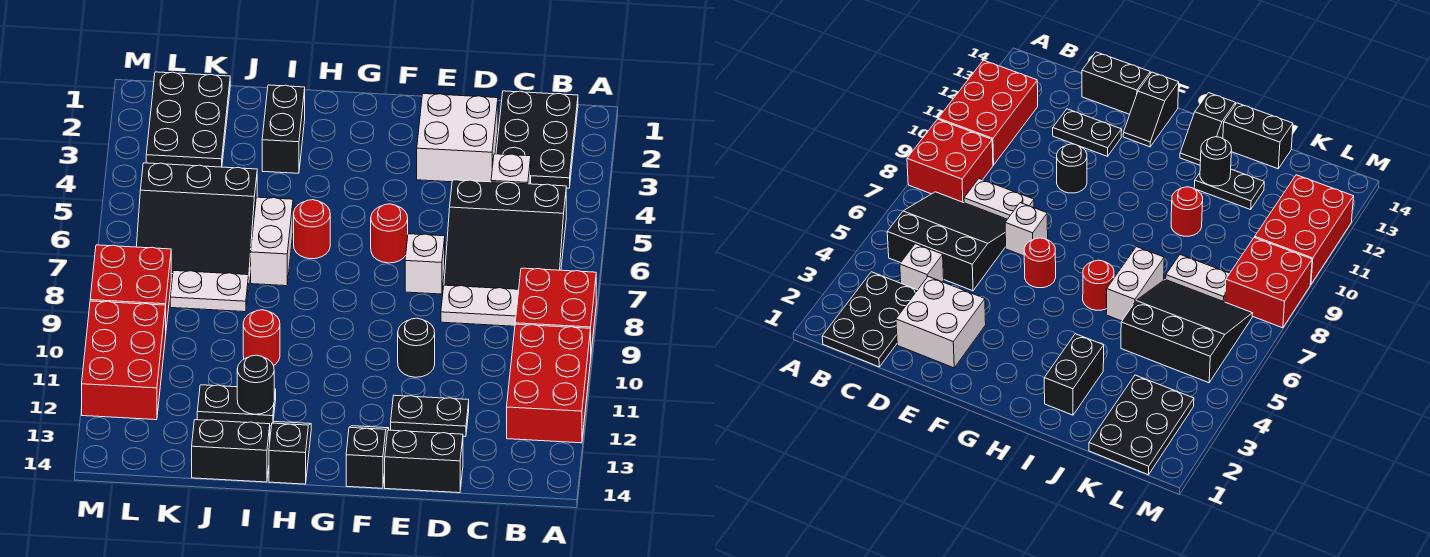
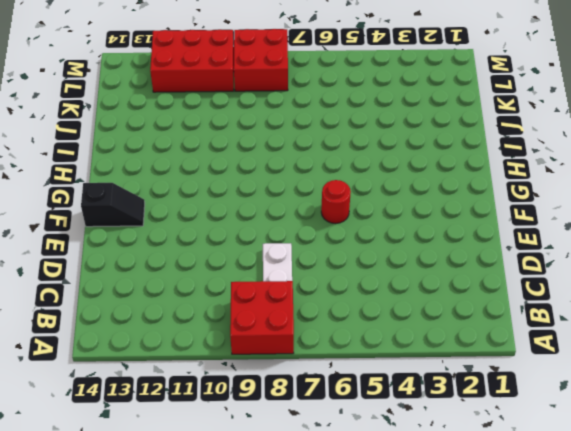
none -> red brick A10:B12 level 1
none -> black plate B1:C3 level 1
none -> black slope B5:D7 level 1 top 5

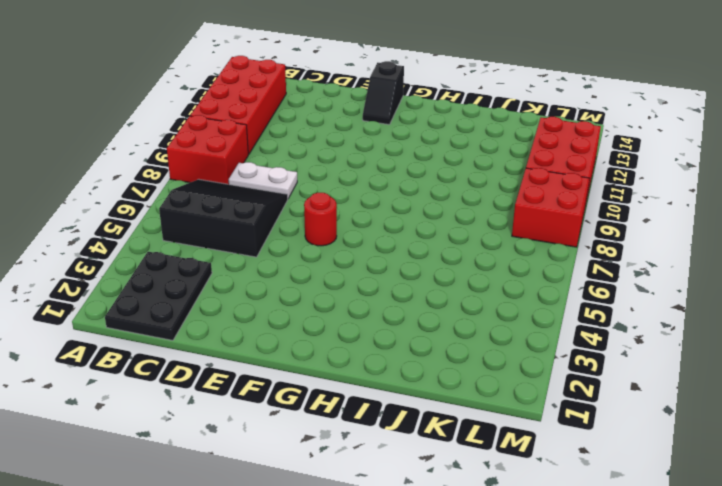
red brick A10:B13 level 1 -> red brick A10:B12 level 1
none -> white brick C4 level 1
none -> white brick D2:E3 level 1
none -> black plate D12:E12 level 1

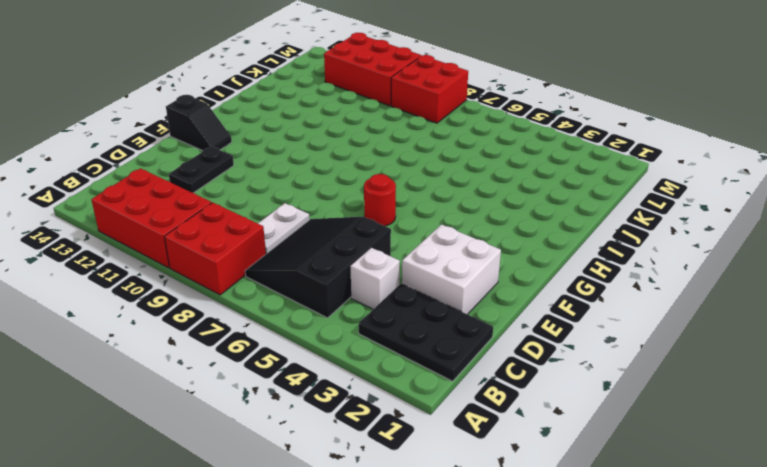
none -> black brick D14:E14 level 1
none -> white brick E7 level 1
none -> black round brick E10 level 1

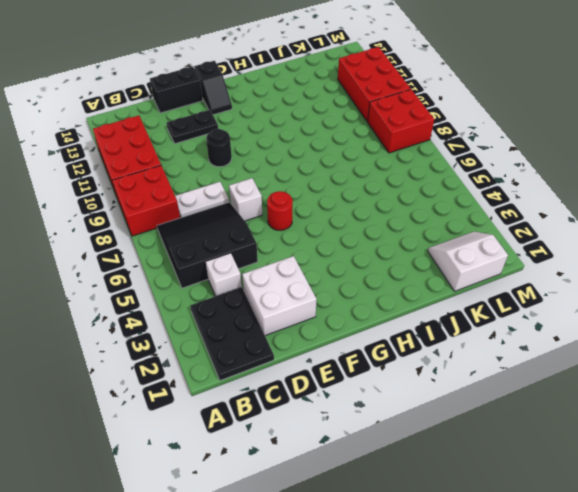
white slope K1:L2 level 1 top 1 -> black plate K1:L3 level 1
none -> red round brick H6 level 1
none -> black slope H13:H14 level 1 top 14
none -> black brick I2:I3 level 1

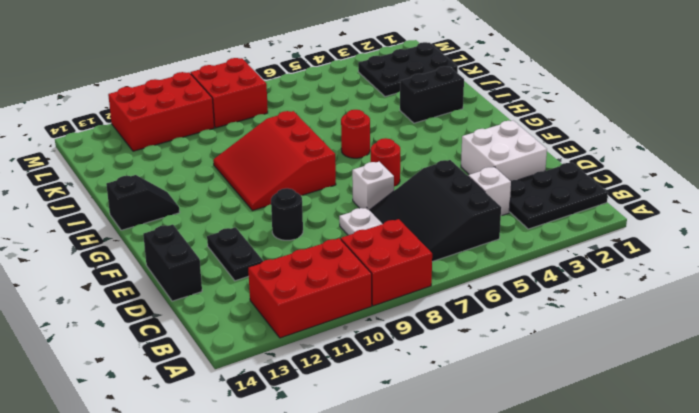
red slope G8:I10 level 1 top 8 -> red round brick I10 level 1
none -> black slope F13:F14 level 1 top 14
none -> white brick I6:I7 level 1
none -> black plate I12:J12 level 1

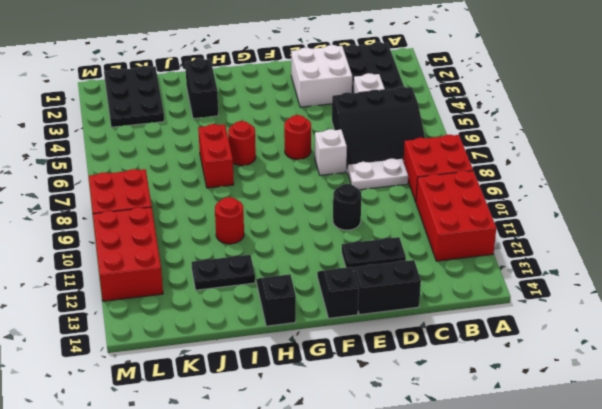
red brick I6:I7 level 1 -> white brick I6:I7 level 1
none -> black brick I14:J14 level 1
none -> black slope J5:L7 level 1 top 5
none -> white plate J8:K8 level 1

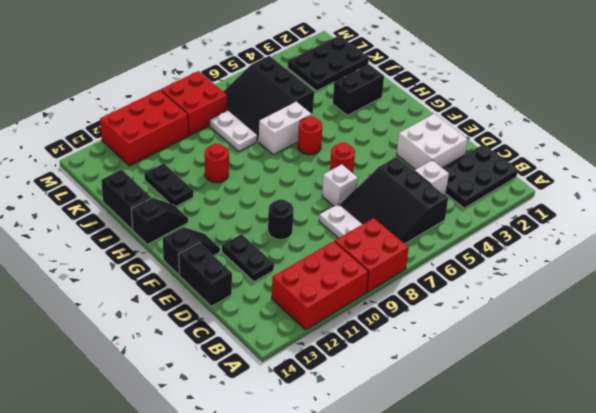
none -> black round brick I12 level 2

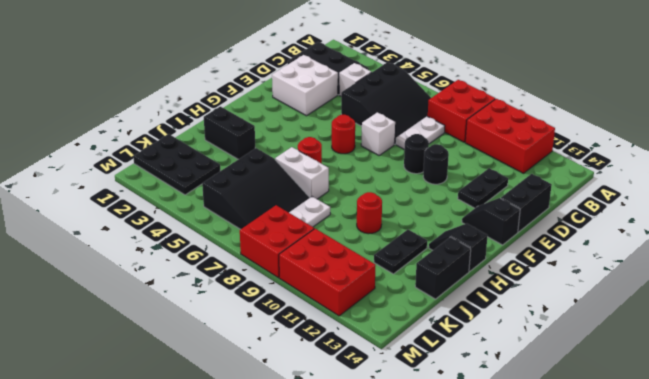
black round brick E9 level 1 -> black round brick I12 level 2

